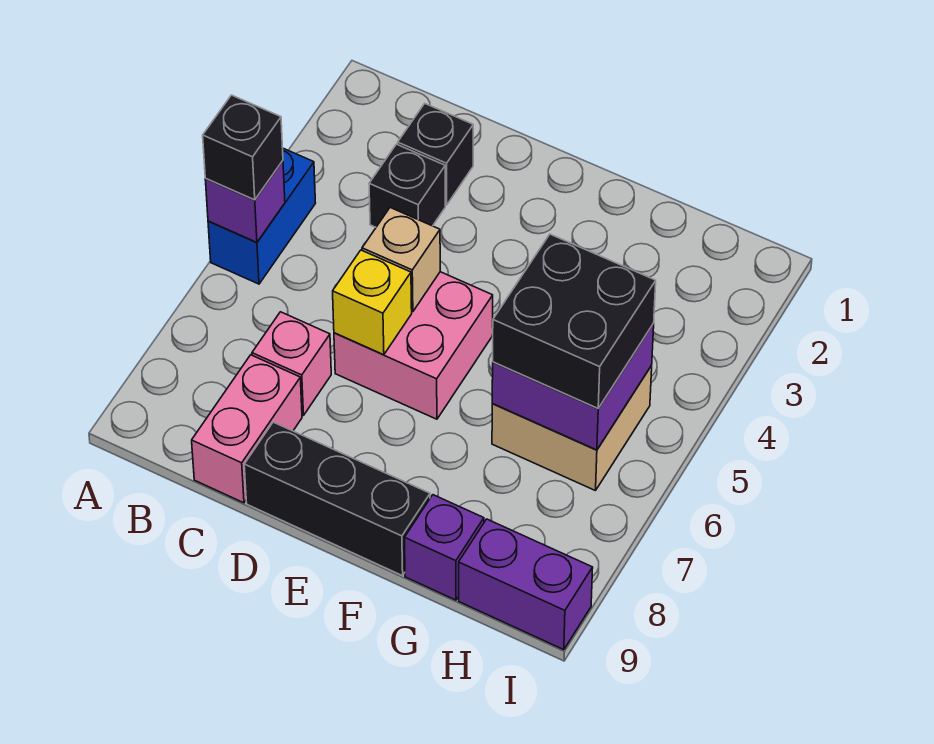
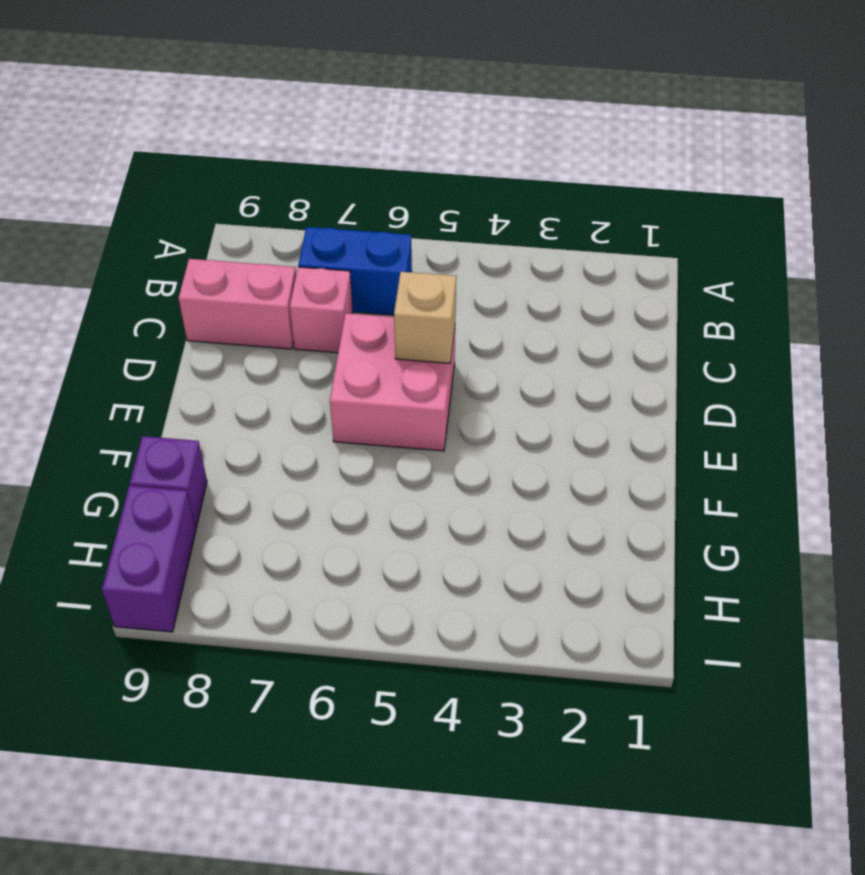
blue brick B6:B7 level 1 -> blue brick A4:A5 level 1
none -> black brick C2 level 1
none -> black brick C3 level 1
none -> black brick D9:F9 level 1

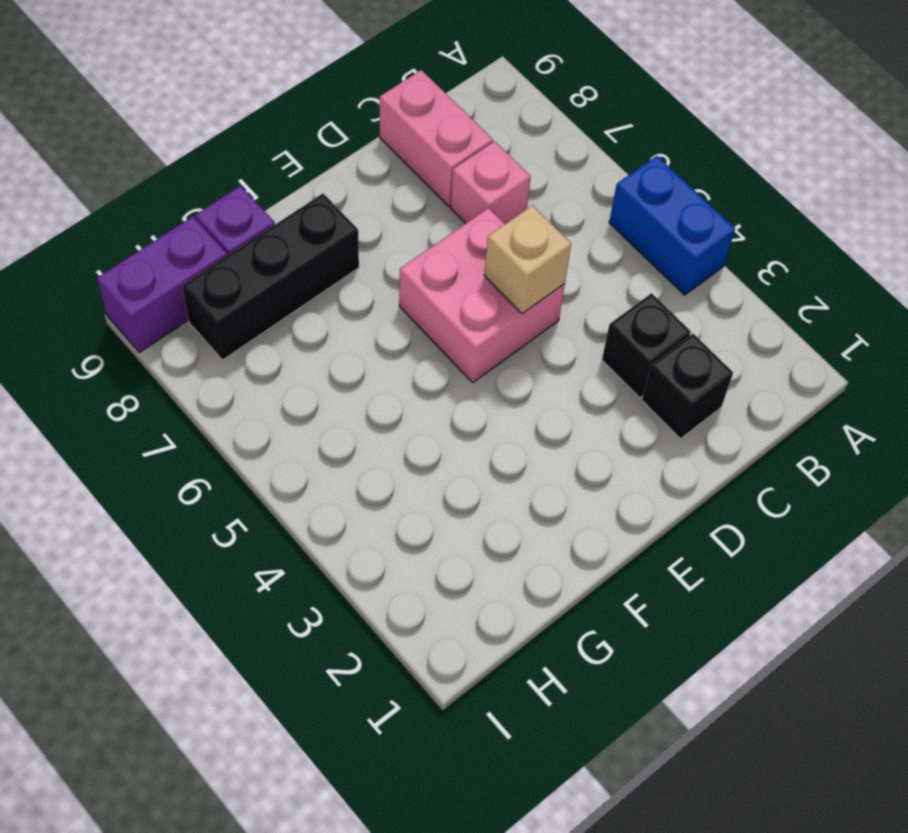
black brick F8:H8 level 1 -> black brick D9:F9 level 1
none -> tan brick G5:H6 level 1
none -> purple brick A5 level 2
none -> yellow brick D6 level 2

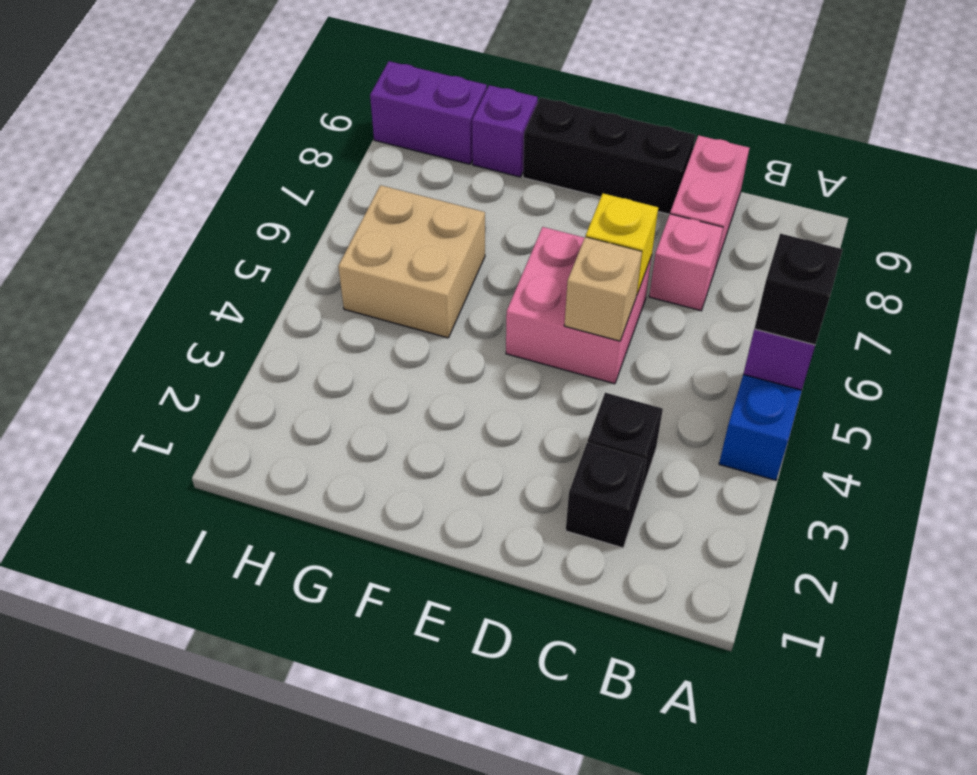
none -> purple brick G5:H6 level 2
none -> black brick G5:H6 level 3

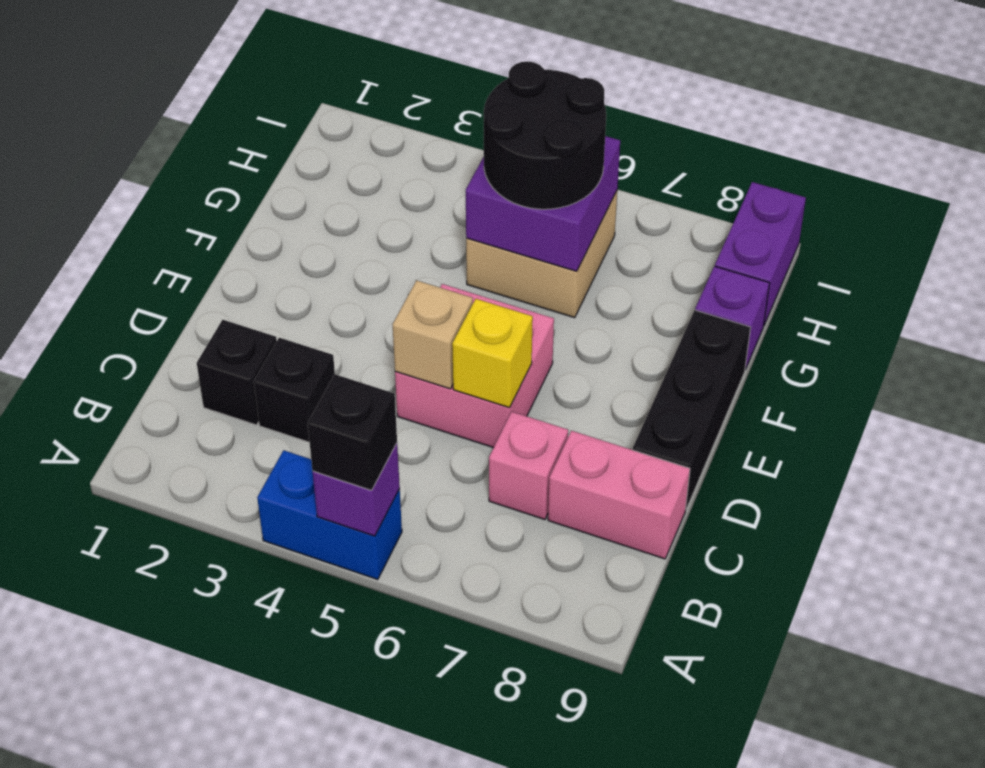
black round brick G5:H6 level 3 -> black brick G5:H6 level 3

